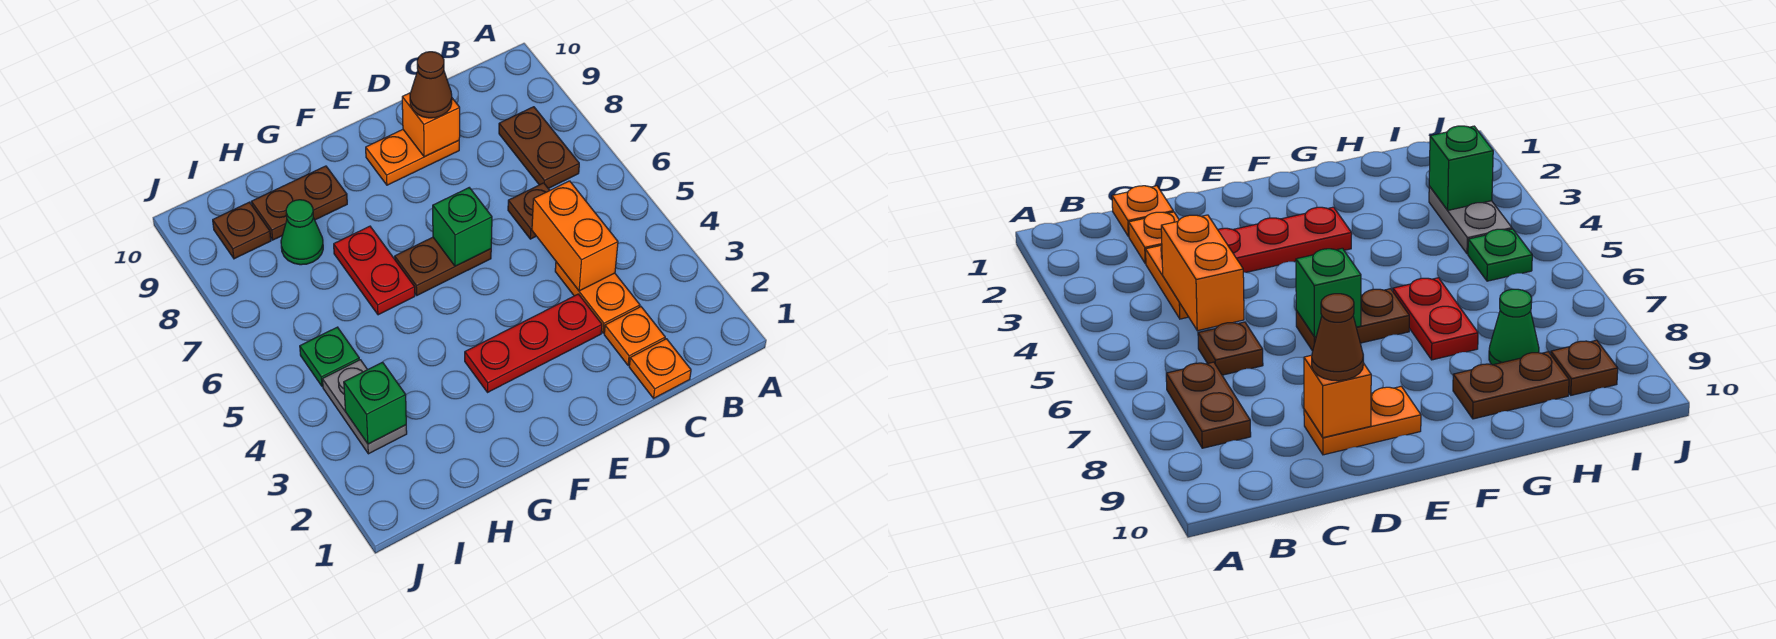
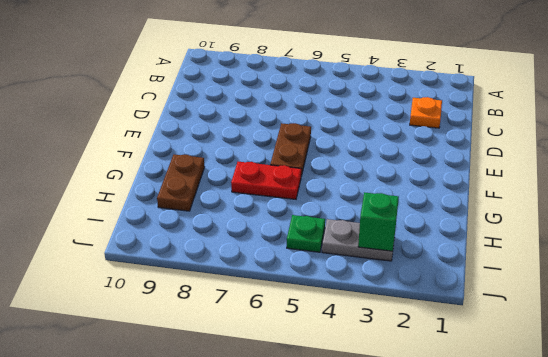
none -> brown plate B7:B8 level 1
none -> orange plate C1 level 1
none -> orange plate C3:C4 level 1

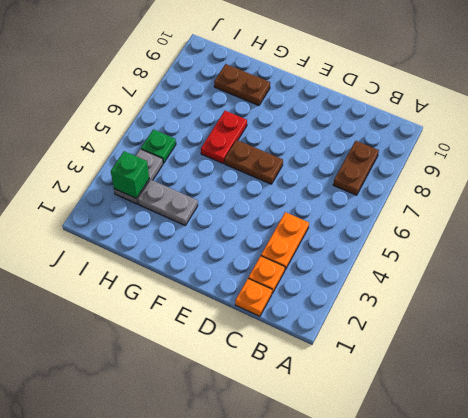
grey plate G3:H3 level 1 -> none
none -> brown plate C6 level 1
none -> red plate D3:F3 level 1
none -> orange plate D9:E9 level 1

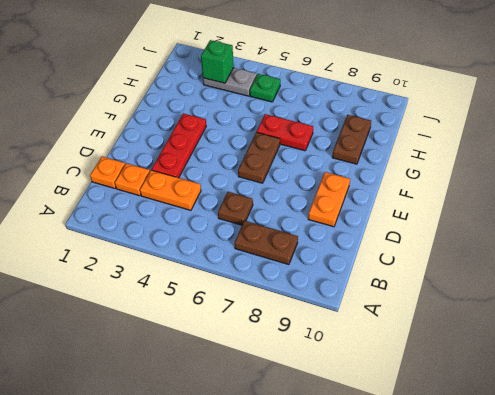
none -> green cone H8 level 1
none -> brown plate I9 level 1
none -> orange brick C4:C5 level 2

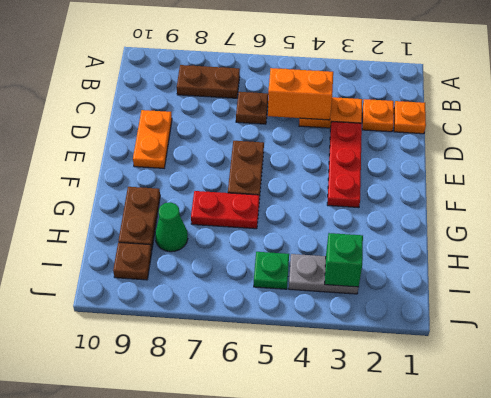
none -> orange brick D9 level 2
none -> green brick E6 level 2
none -> brown cone D9 level 3

